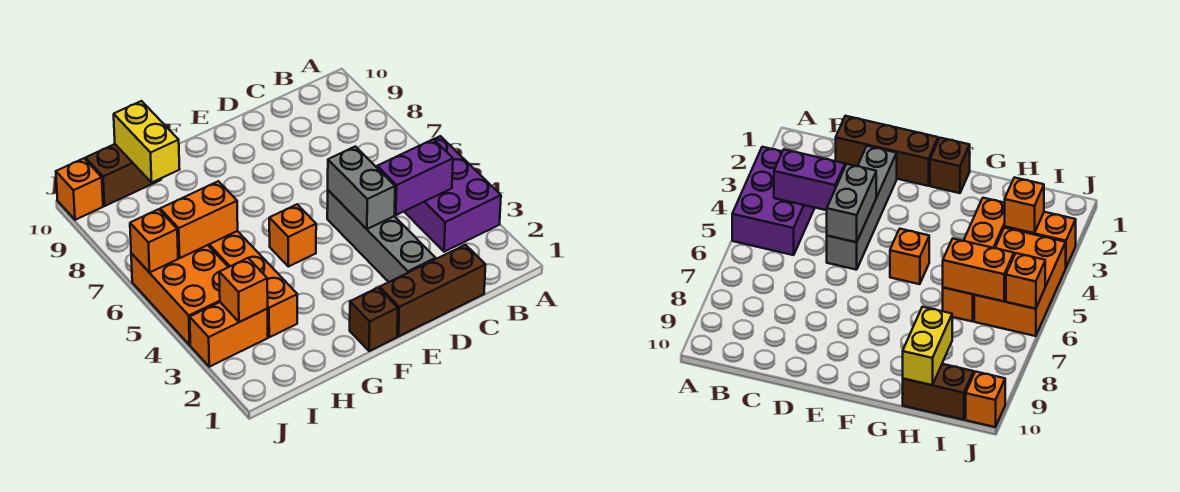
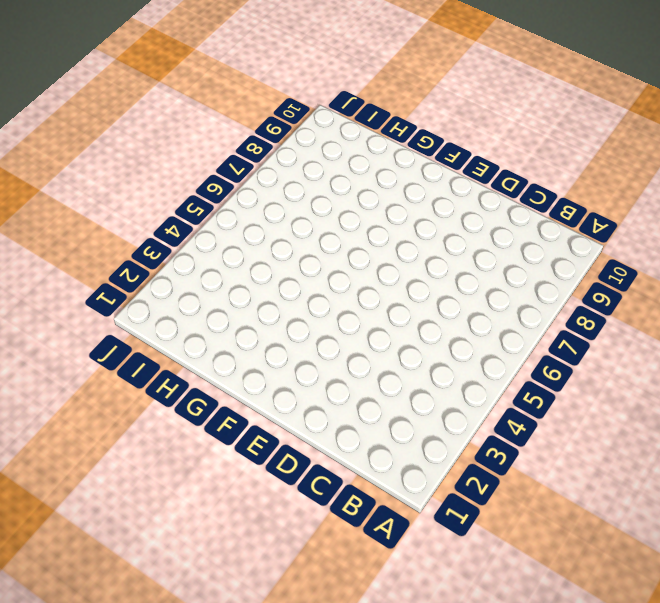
none -> purple brick A3:B5 level 1
none -> brown brick C1:E1 level 1
none -> grey brick D2:D5 level 1

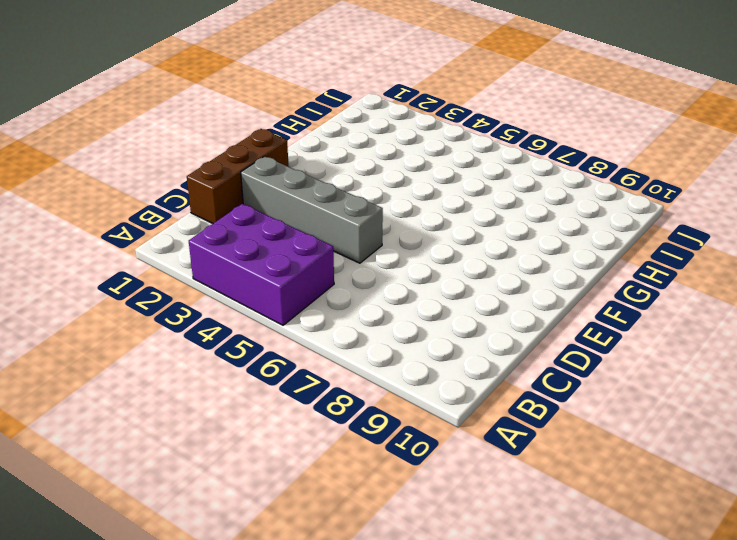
none -> brown brick F1 level 1
none -> orange brick F5 level 1
none -> orange brick H3:H6 level 1

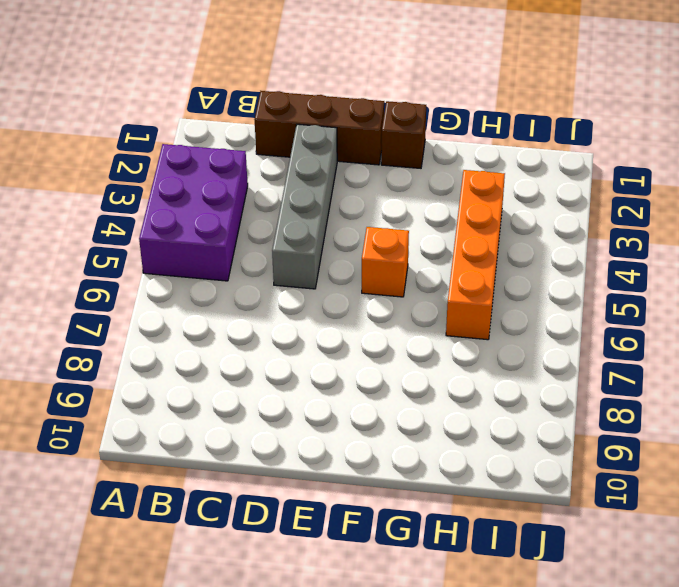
none -> brown brick H10:I10 level 1
none -> orange brick I3:J3 level 1
none -> orange brick I4:J6 level 1

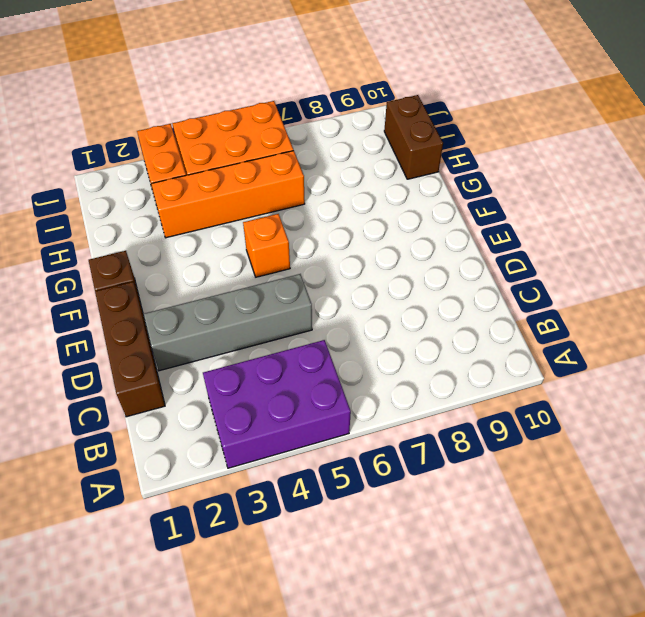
none -> orange brick J10 level 1
none -> purple brick B4:C4 level 2
none -> grey brick D4:D5 level 2

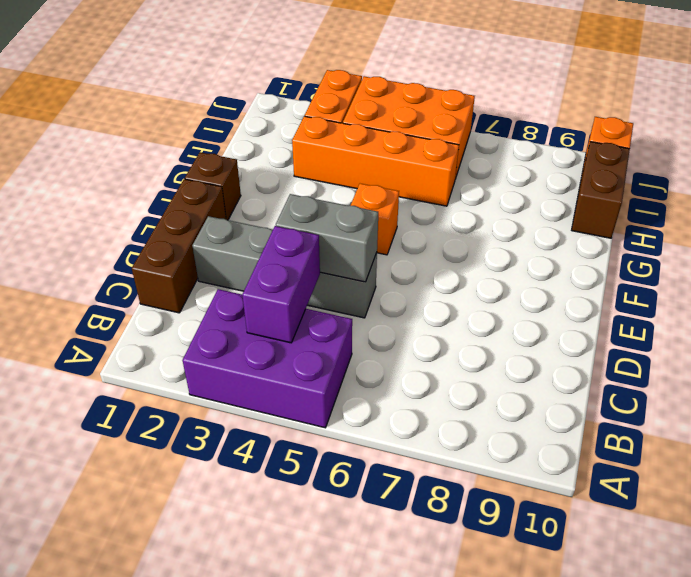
none -> orange brick H6:I6 level 2
none -> yellow brick H9:H10 level 2
none -> orange brick I3 level 2

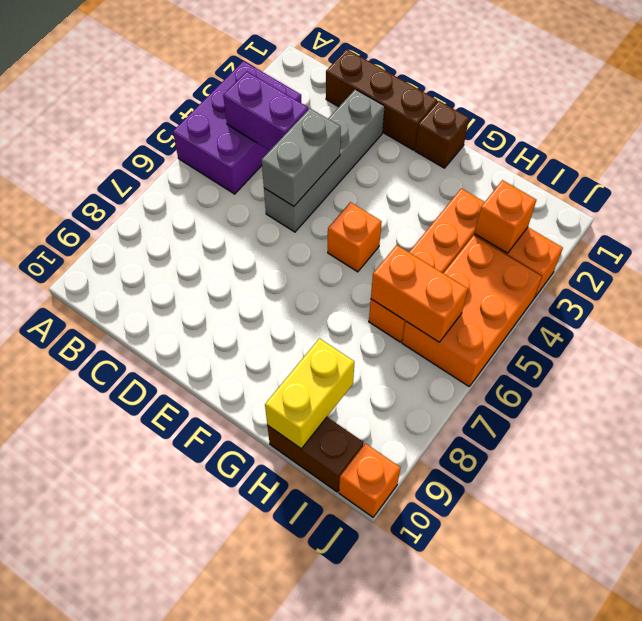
none -> orange brick J6 level 2

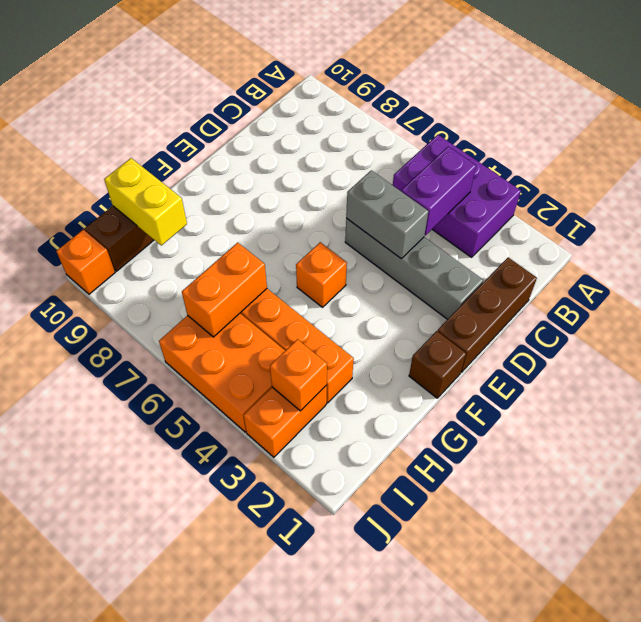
none -> orange brick J6 level 2

